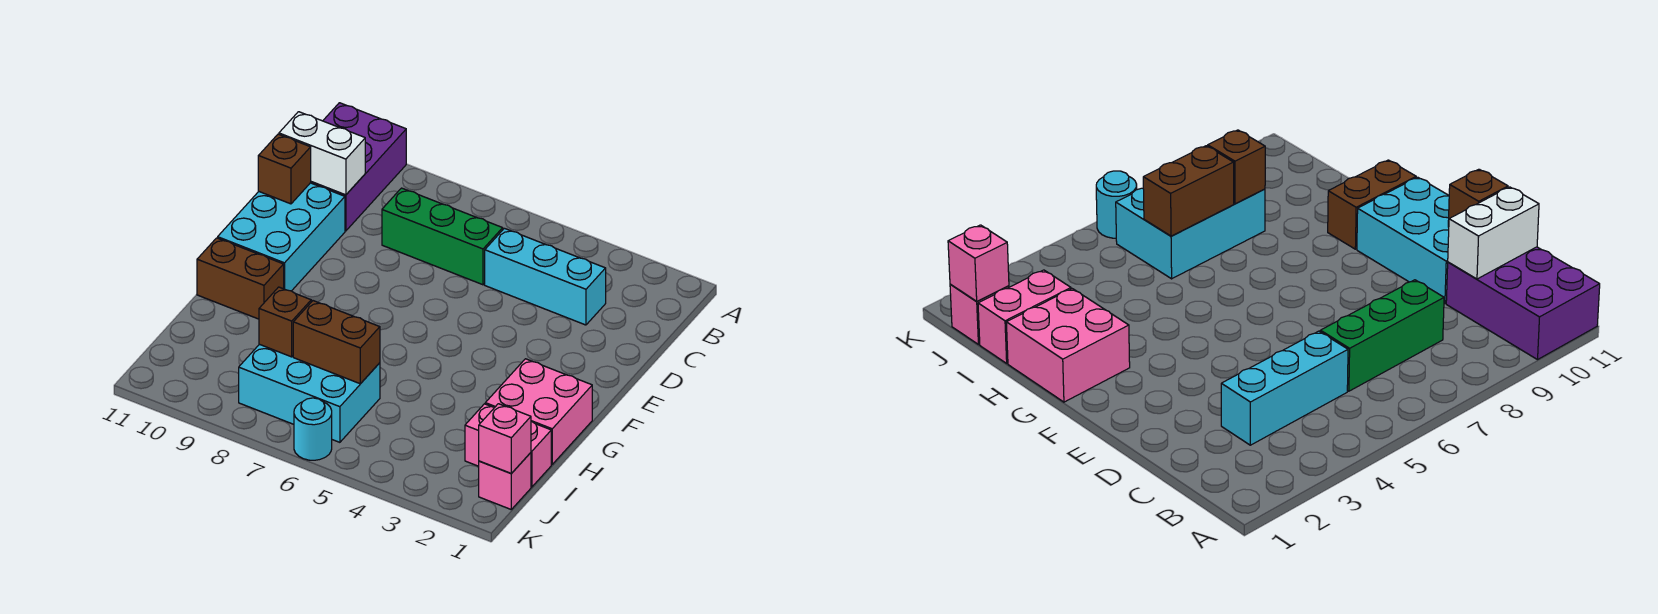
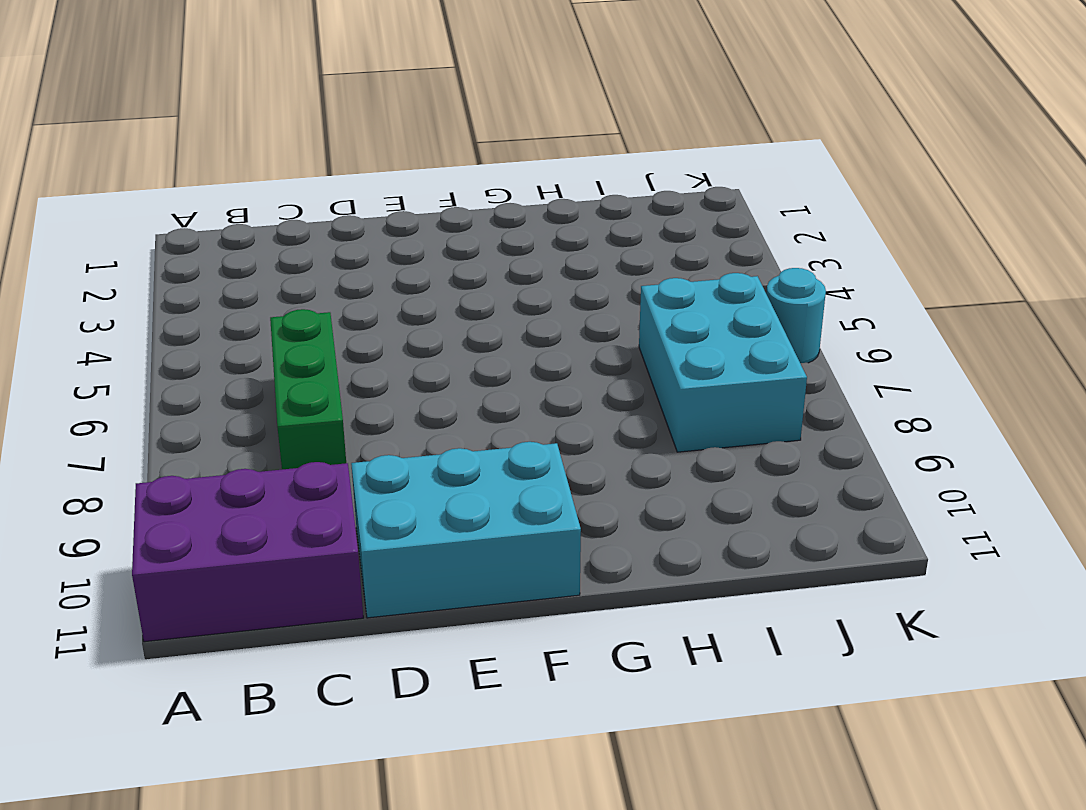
none -> cyan brick C3:C5 level 1
none -> pink brick G1:H2 level 1
none -> brown brick G10:G11 level 1

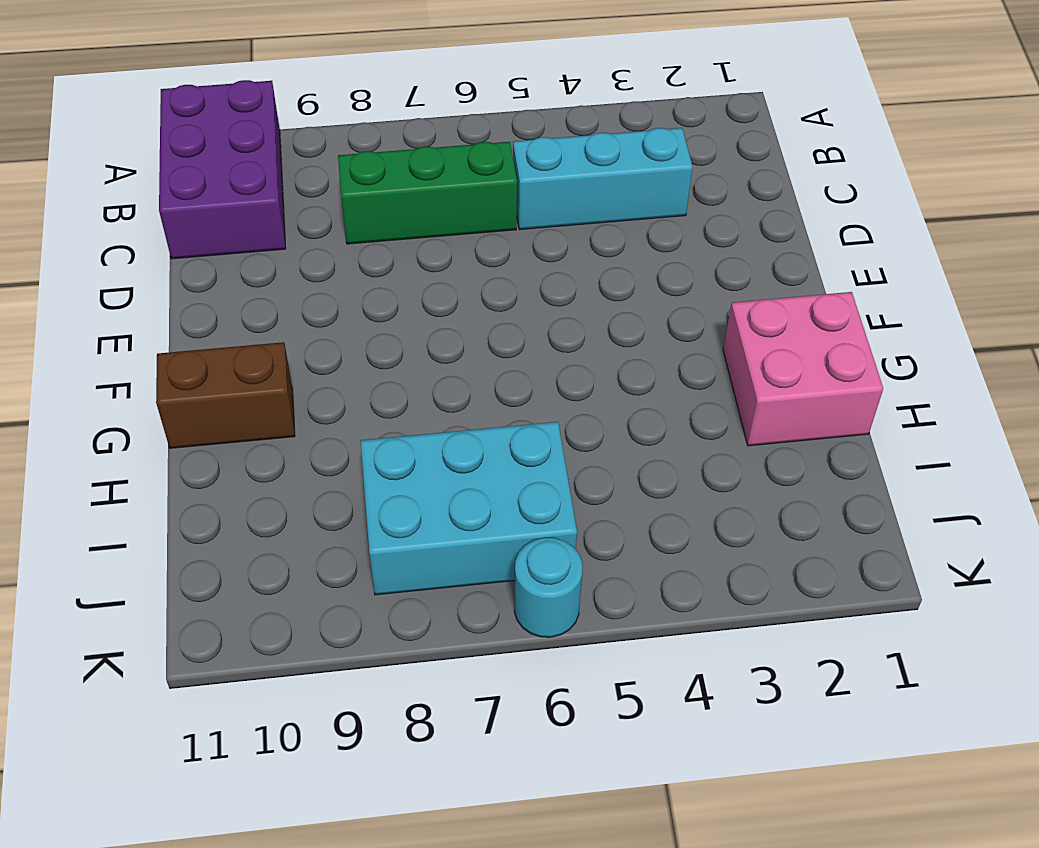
none -> cyan brick D10:F11 level 1
none -> pink brick I1:I2 level 1
none -> pink brick J1 level 1

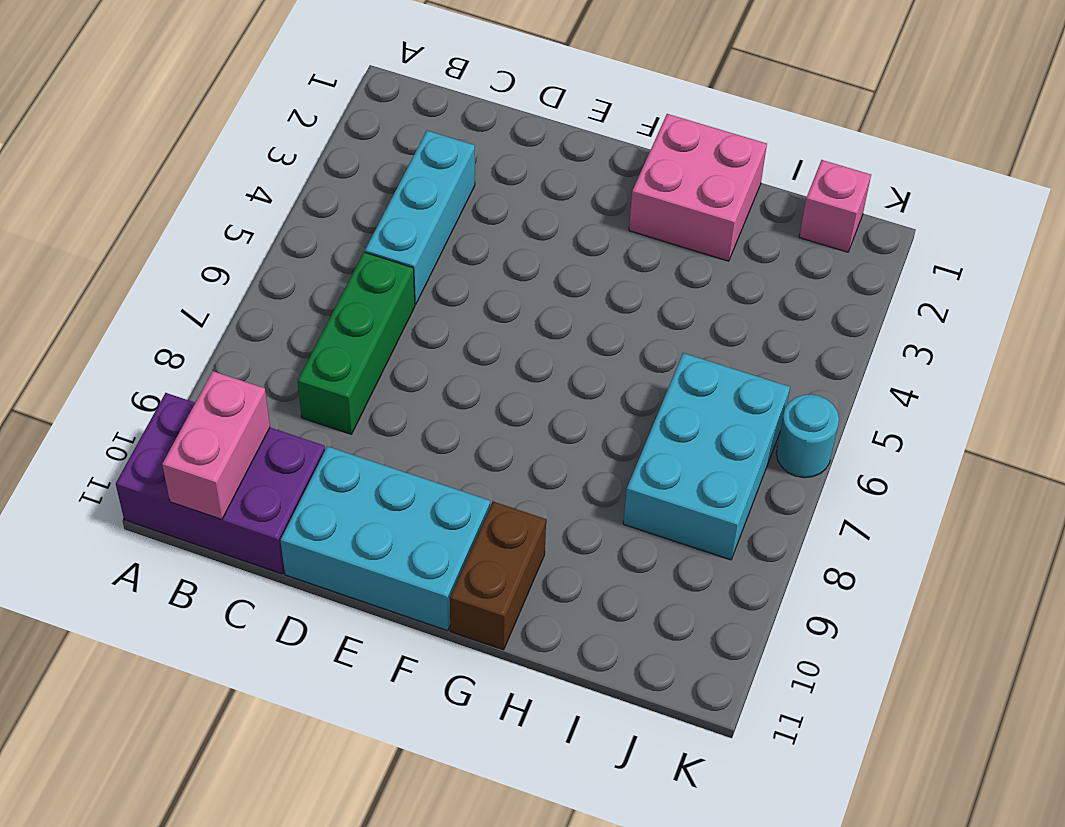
pink brick B10:B11 level 2 -> pink brick I1:I2 level 1
none -> white brick C10:C11 level 2
none -> brown brick D11 level 2
none -> brown brick I6:I7 level 2

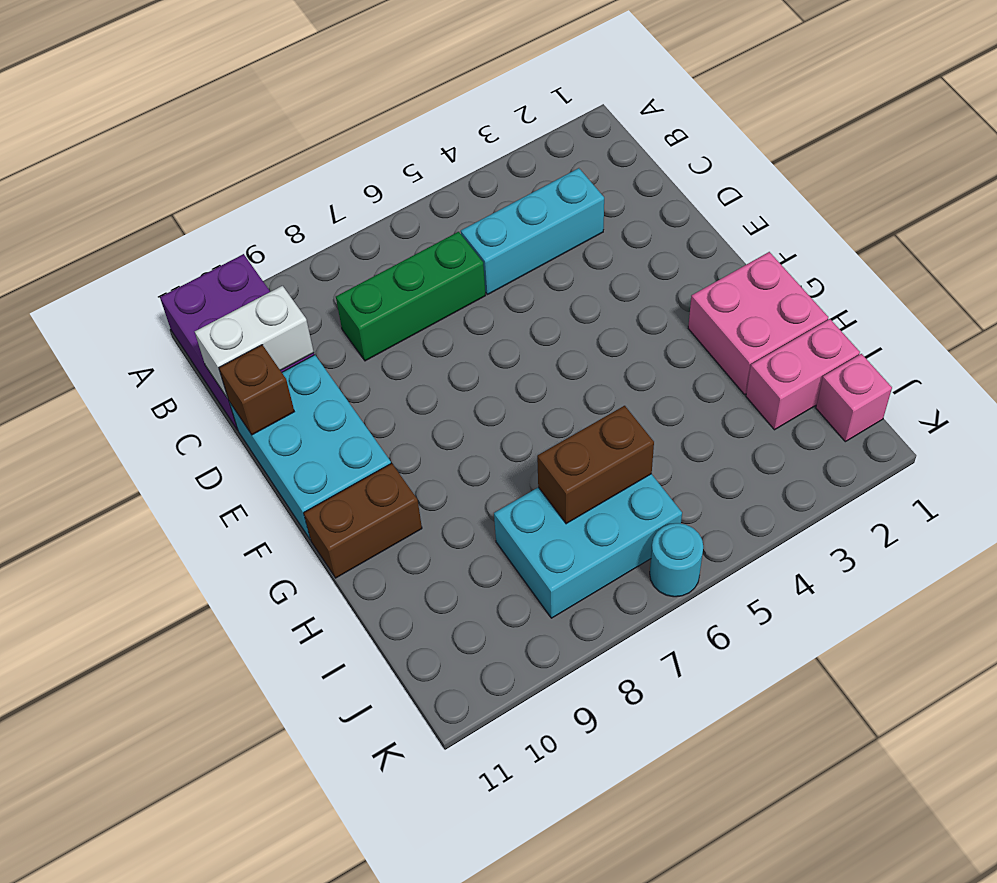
none -> brown brick I8 level 2
none -> pink brick J1 level 2

